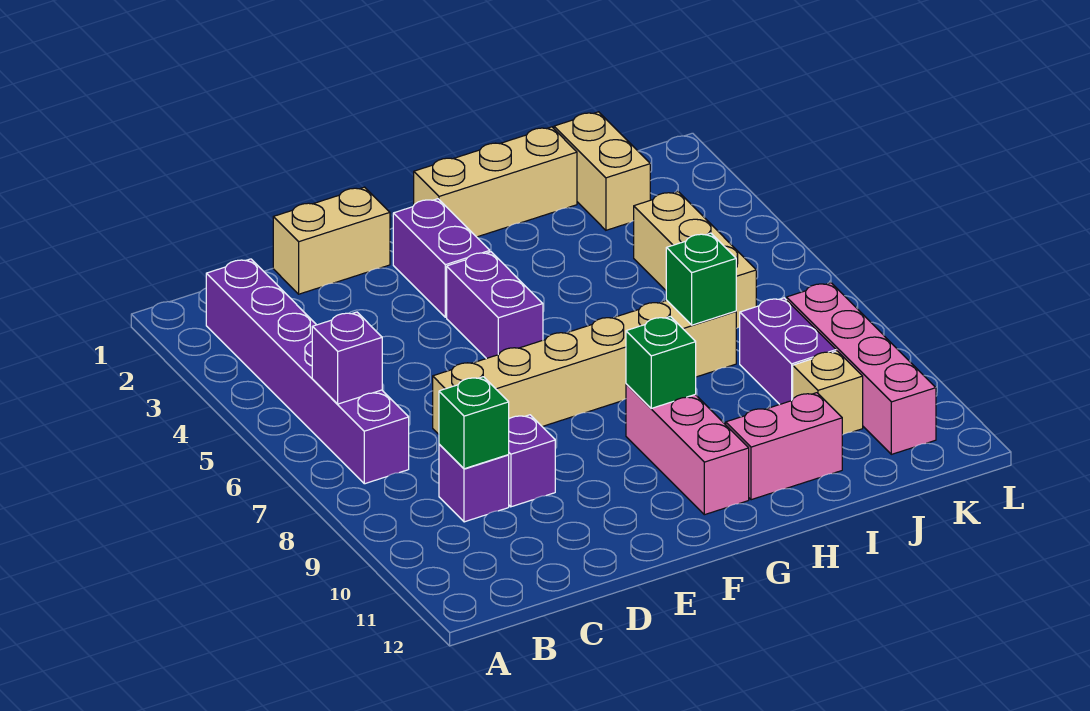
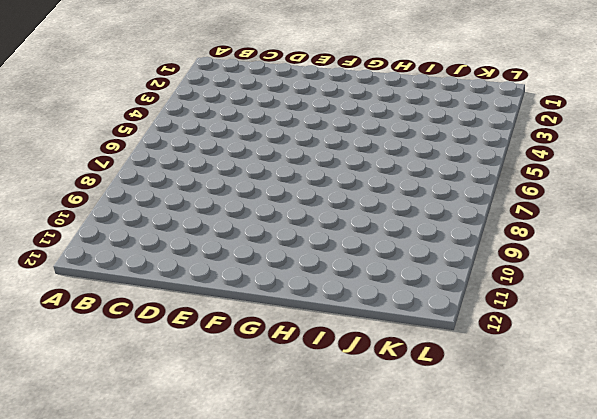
none -> purple brick B2:B7 level 1
none -> purple brick C9 level 1
none -> tan brick D1:E1 level 1

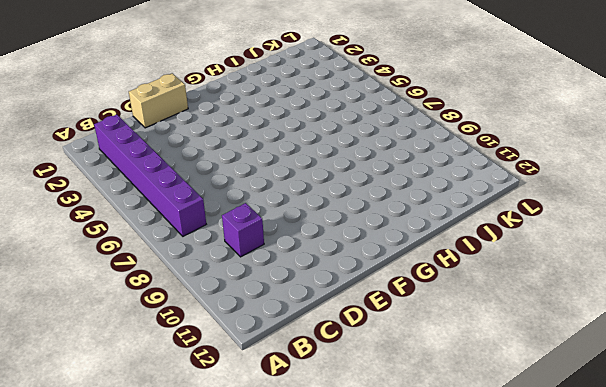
none -> tan brick D7:I7 level 1
none -> purple brick D9 level 1
none -> purple brick F2:F3 level 1

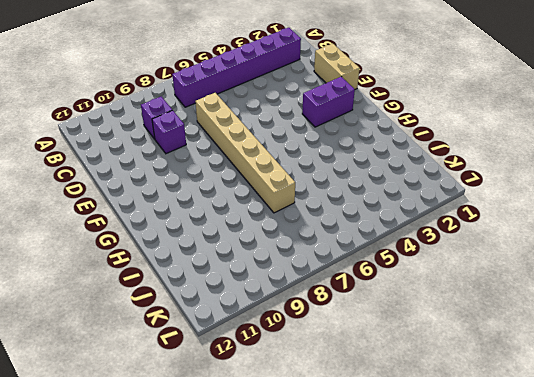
none -> purple brick F4:F5 level 1
none -> tan brick G1:I1 level 1
none -> pink brick G9:G11 level 1

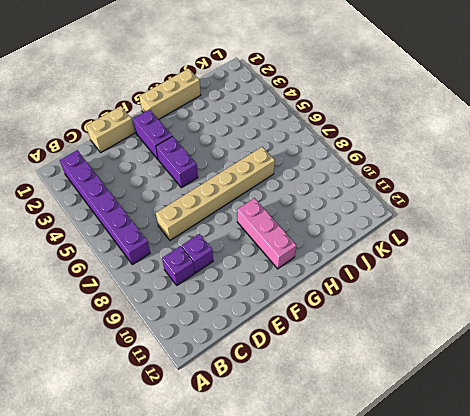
none -> pink brick H11:I11 level 1
none -> tan brick J1:J2 level 1
none -> tan brick J4:J6 level 1

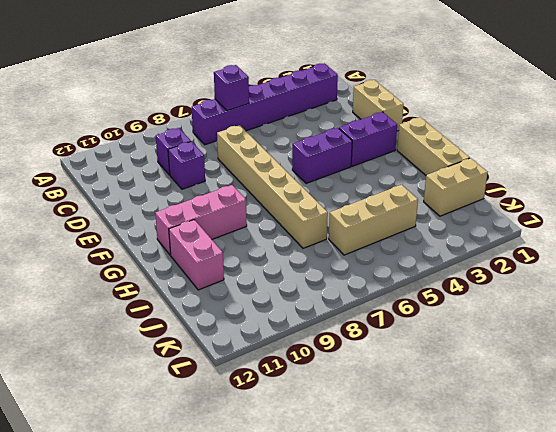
none -> purple brick J8:J9 level 1
none -> tan brick J10 level 1
none -> pink brick K8:K11 level 1

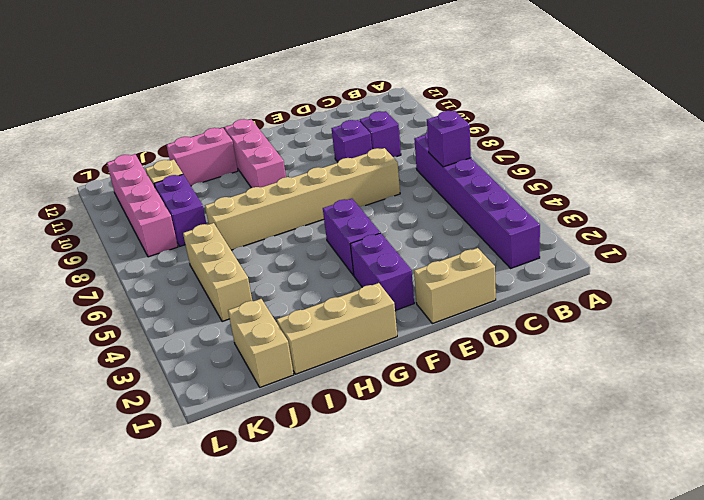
none -> green brick C9 level 2
none -> green brick G9 level 2
none -> green brick I7 level 2

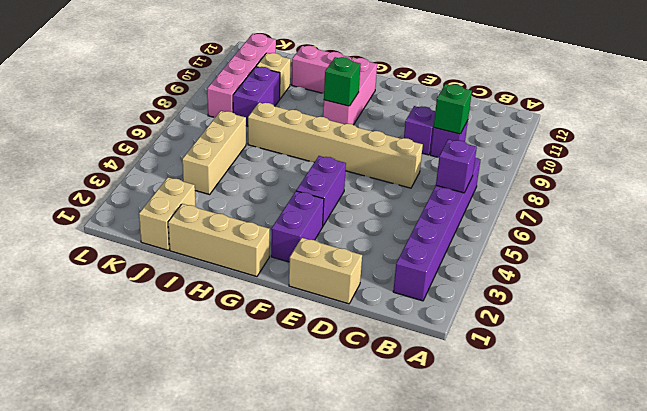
none -> green brick I7 level 2

